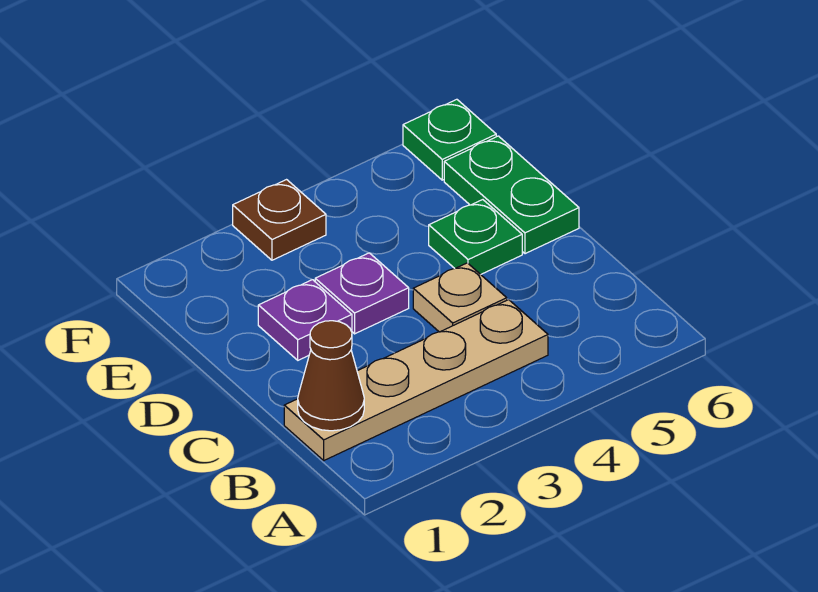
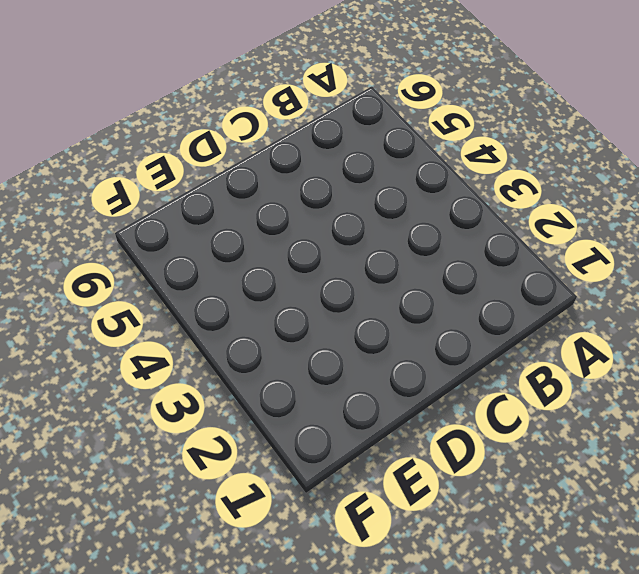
none -> tan plate B1:B4 level 1
none -> tan plate C4 level 1

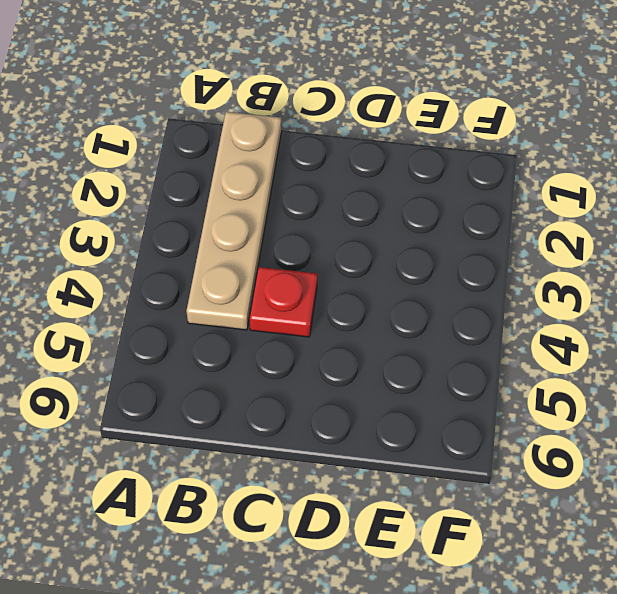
red plate C4 level 1 -> tan plate C4 level 1
none -> purple plate D2 level 1
none -> purple plate D3 level 1

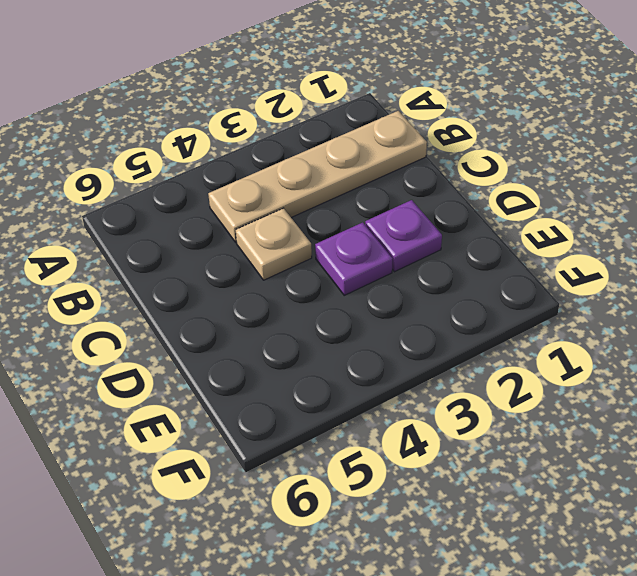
none -> green plate D5 level 1
none -> green plate D6:E6 level 1

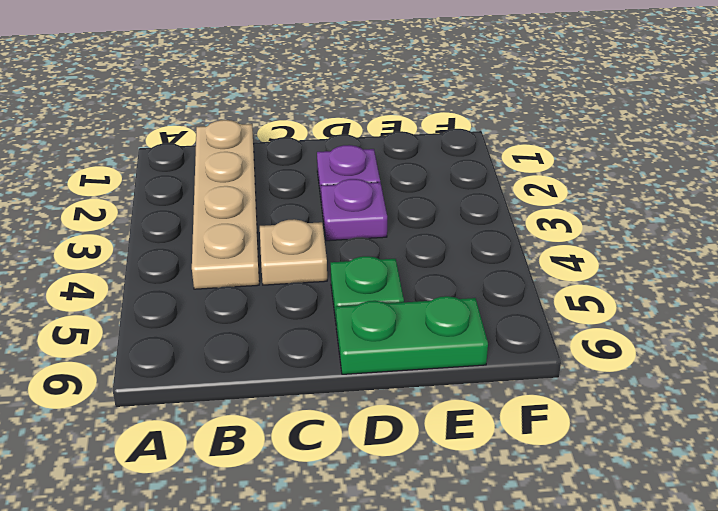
none -> brown plate F3 level 1
none -> green plate F6 level 1

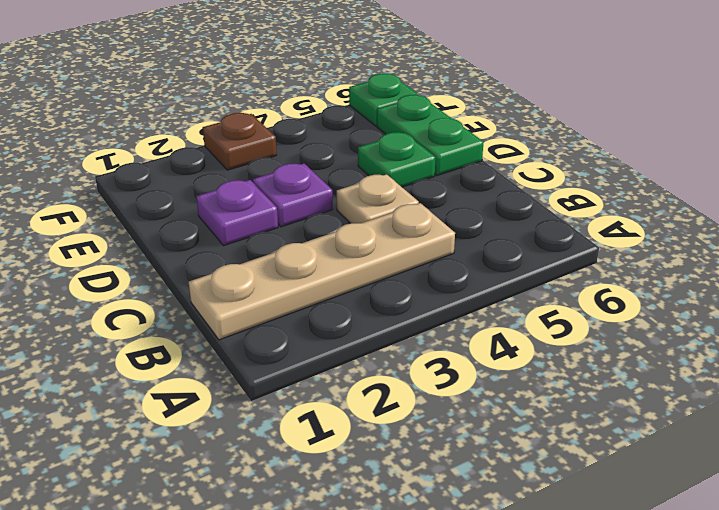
none -> brown cone B1 level 2

